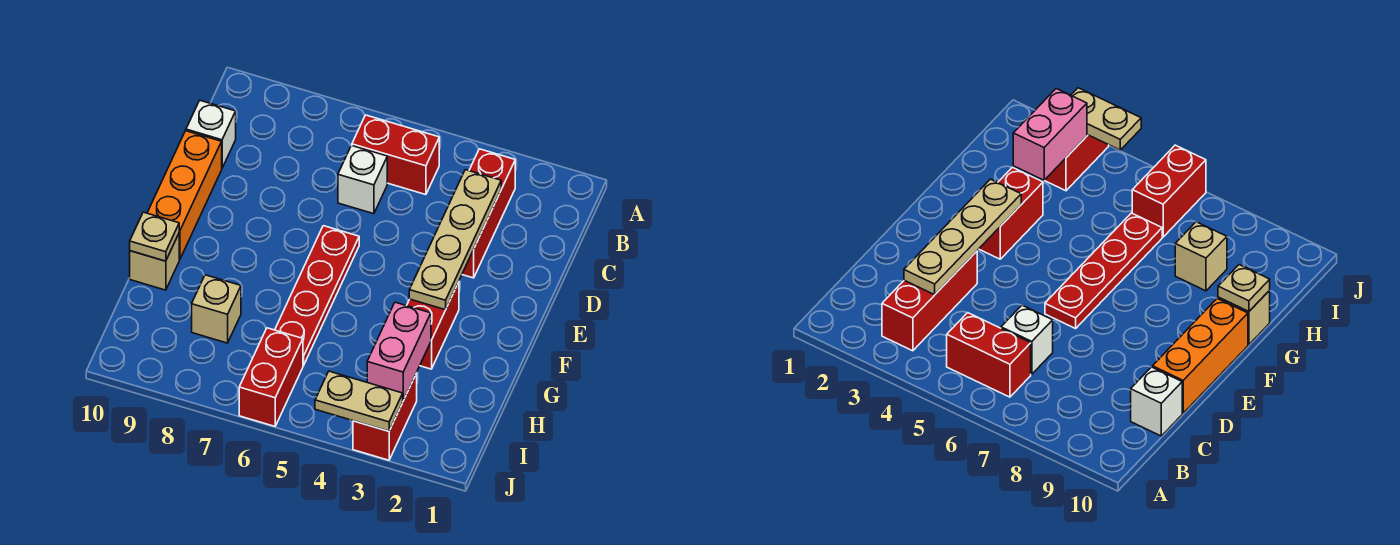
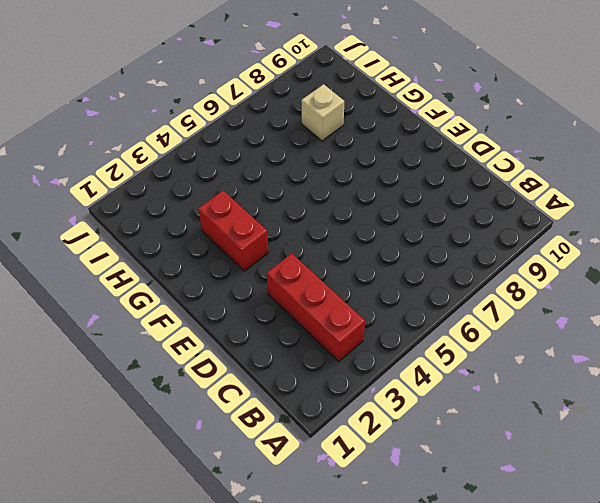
none -> red brick B5:B6 level 1
none -> white brick C6 level 1
none -> white brick C10 level 1

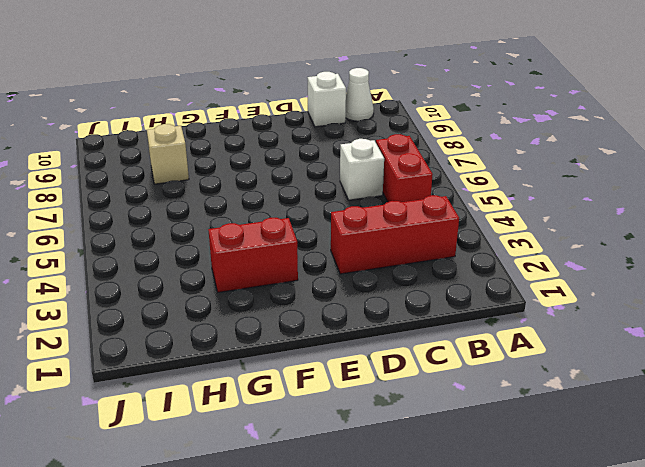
white cone B10 level 1 -> none
none -> orange brick D10:F10 level 1
none -> red plate E6:H6 level 1
none -> tan brick G10 level 1

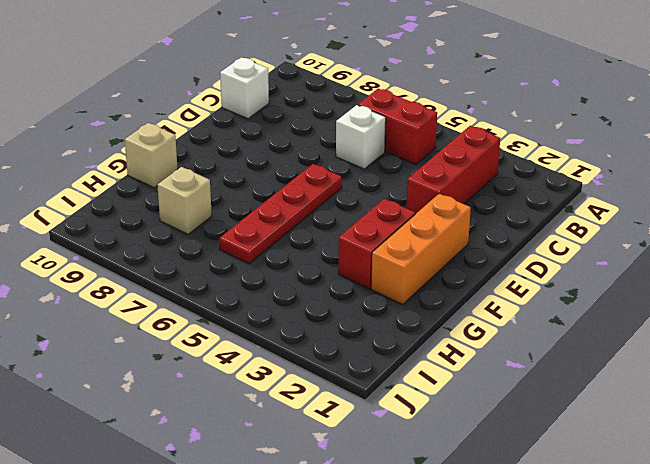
orange brick E2:G2 level 1 -> orange brick D10:F10 level 1
none -> red brick I3:J3 level 1
none -> red brick I6:J6 level 1
none -> tan plate C3:F3 level 2

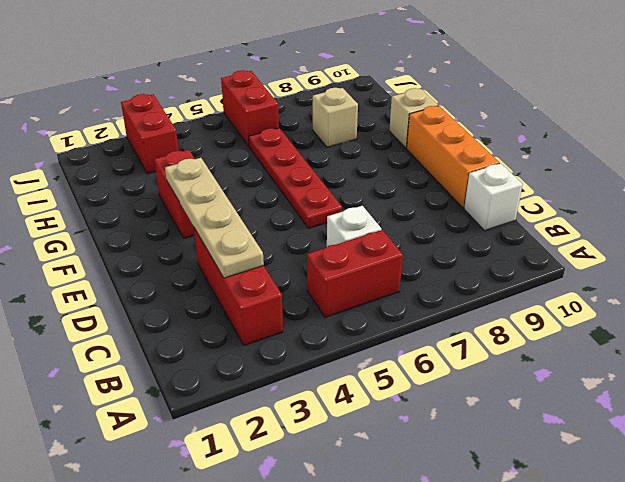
none -> tan plate G10 level 2
none -> pink brick H3:I3 level 2
none -> tan plate J3:J4 level 2

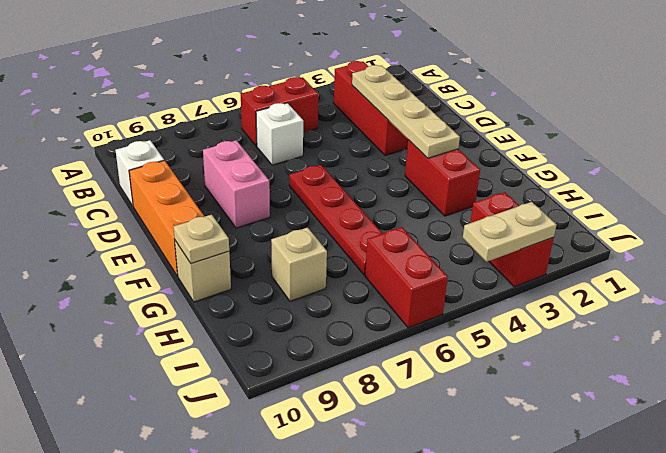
pink brick D8:E8 level 1 -> pink brick H3:I3 level 2

